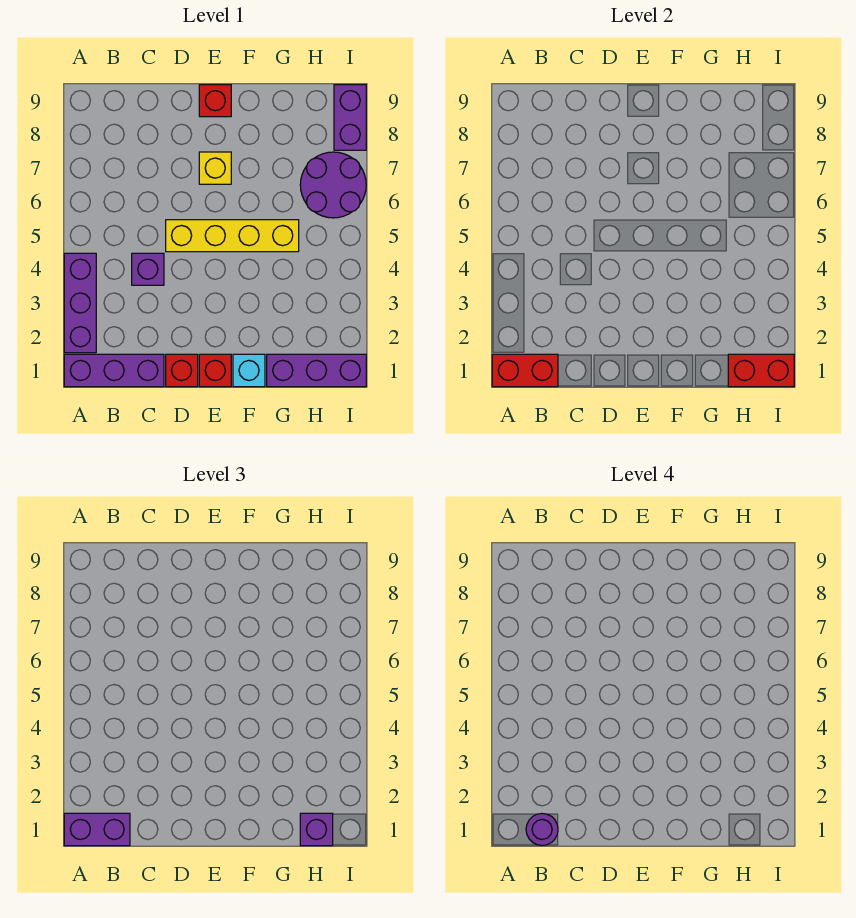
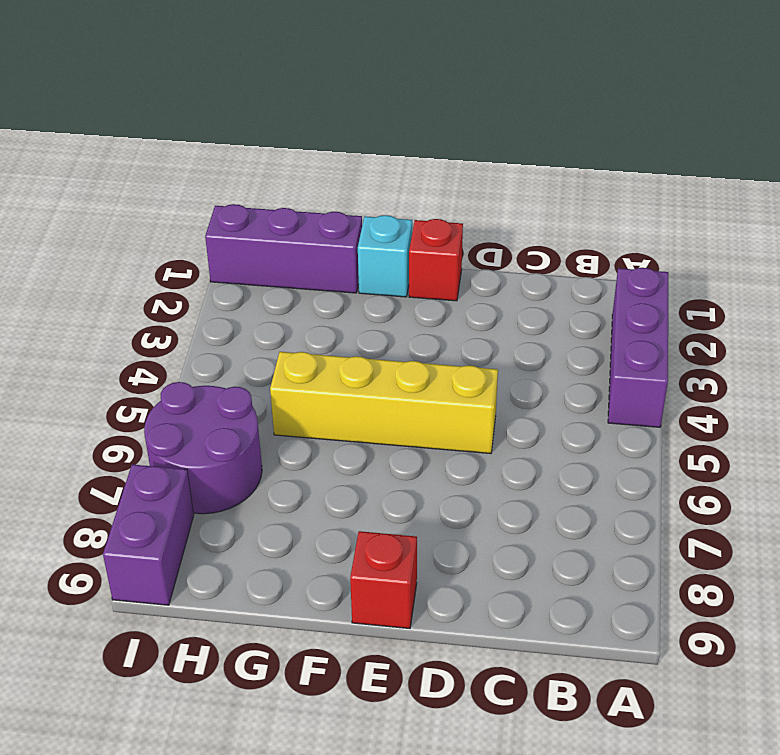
none -> purple brick A1:C1 level 1
none -> purple brick C4 level 1
none -> red brick D1 level 1

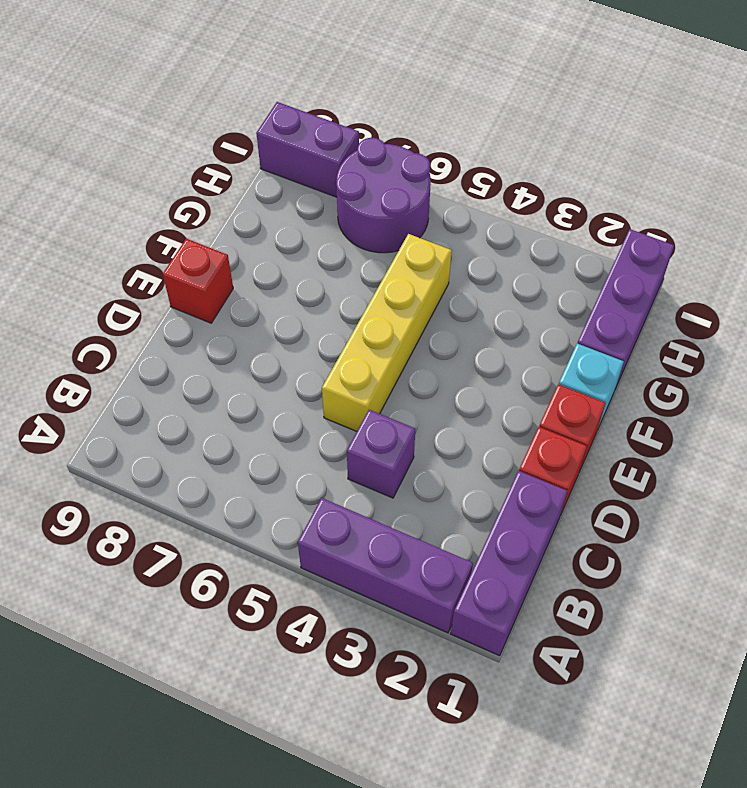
none -> yellow brick E7 level 1
none -> red brick A1:B1 level 2
none -> red brick H1:I1 level 2

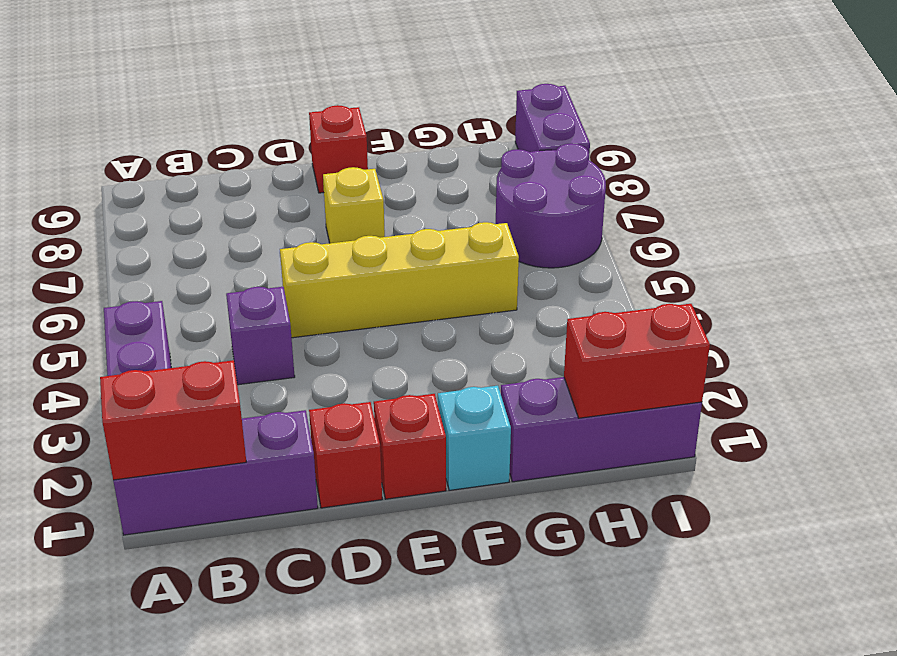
none -> purple brick A1:B1 level 3
none -> purple brick H1 level 3
none -> purple round brick B1 level 4

